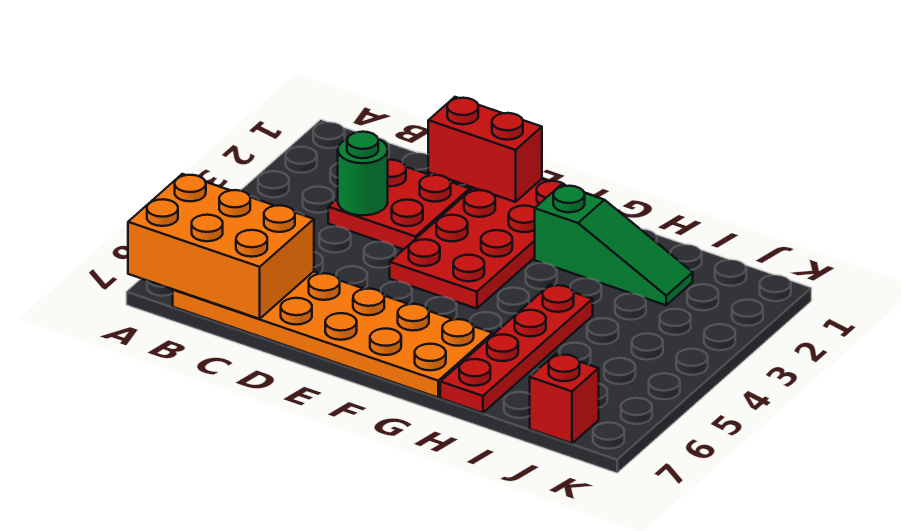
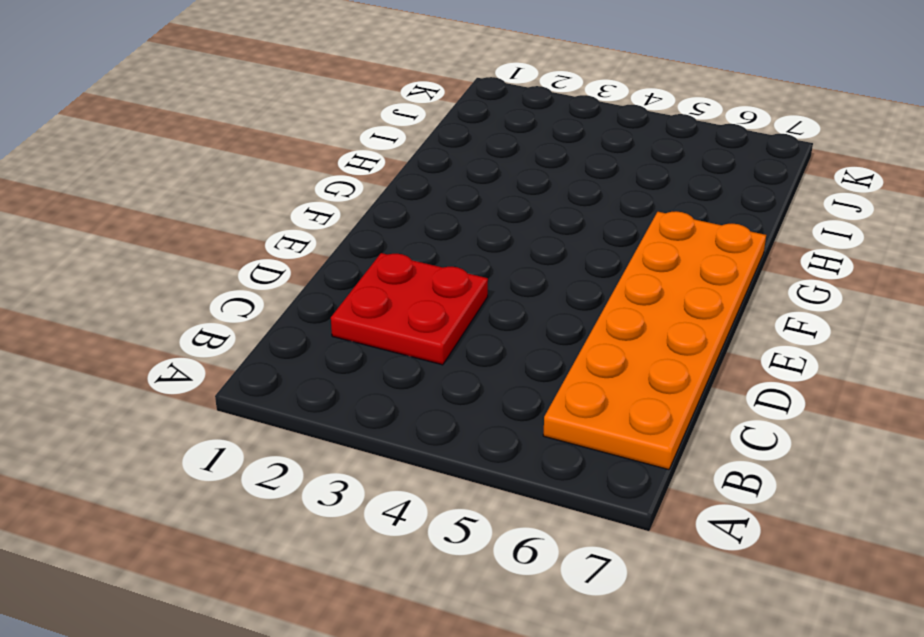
none -> red plate E1:F4 level 1
none -> green slope G2:I2 level 1 top G

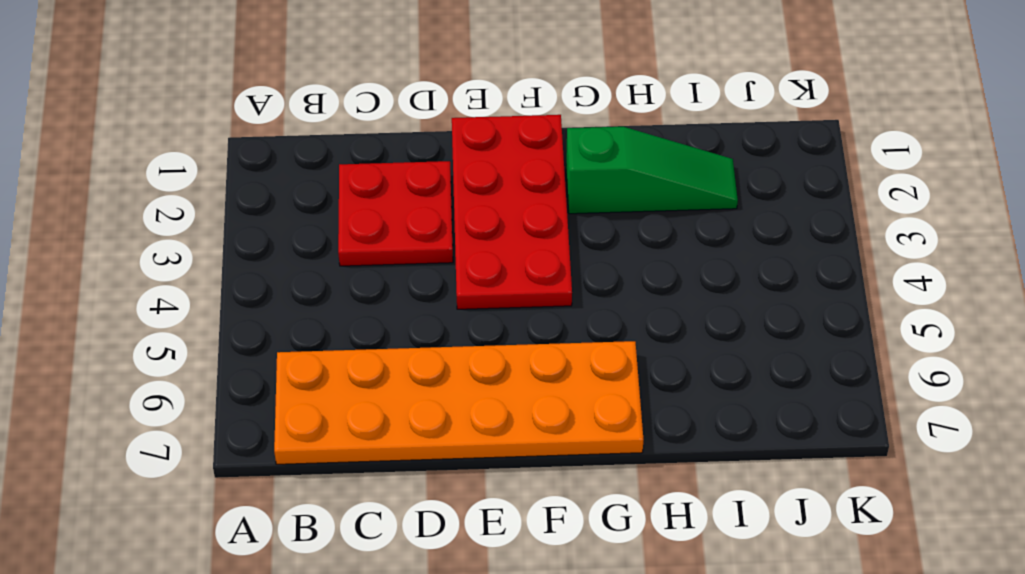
none -> red plate H4:H7 level 1
none -> red brick J7 level 1

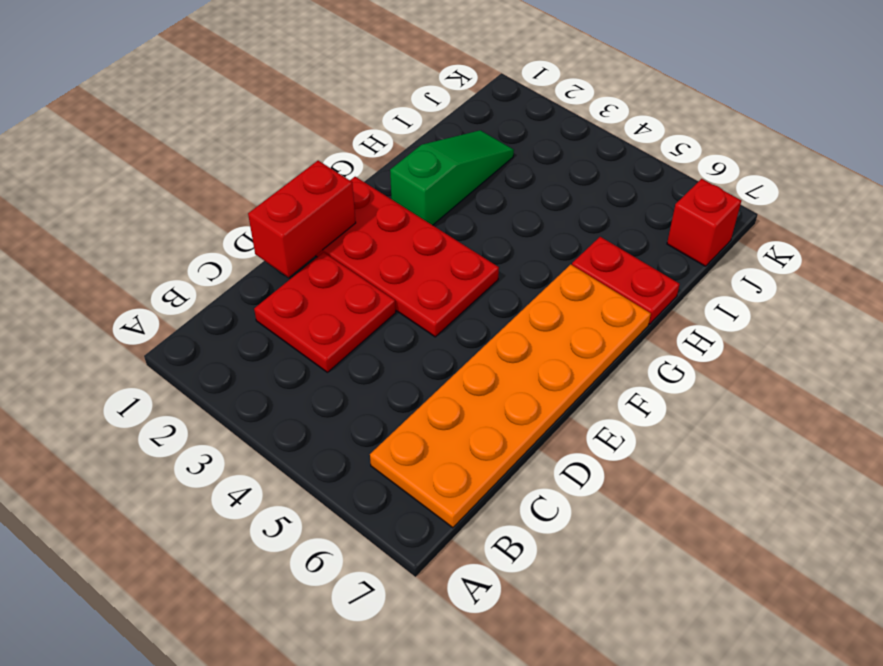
red plate H6:H7 level 1 -> red plate H4:H7 level 1
none -> orange brick A6:C7 level 2
none -> green round brick C3 level 2

